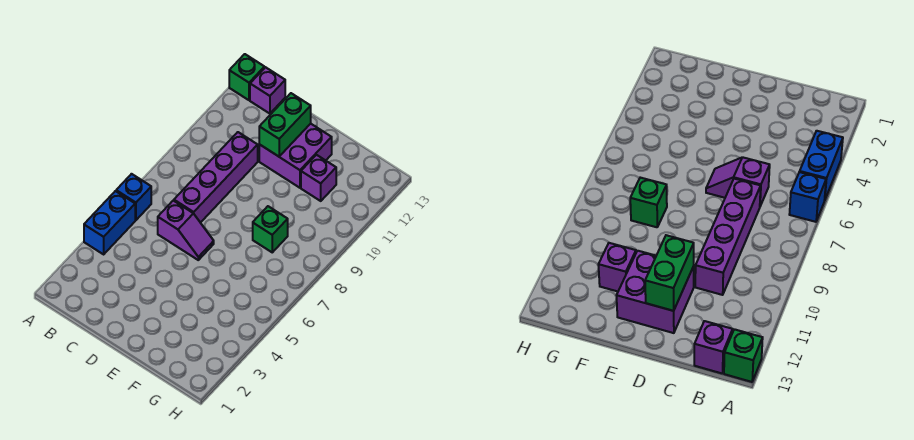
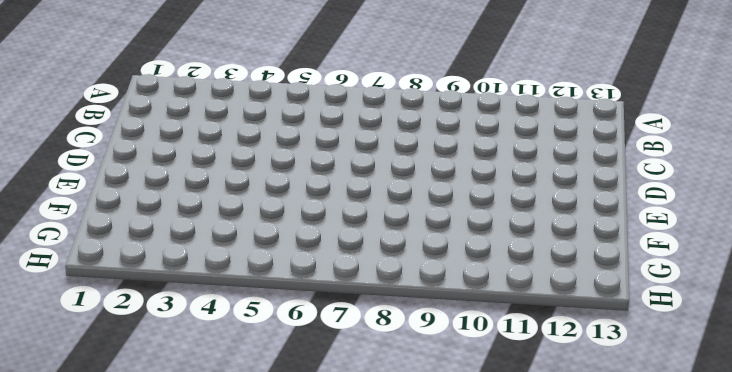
none -> blue brick A4:A5 level 1
none -> blue brick A6 level 1

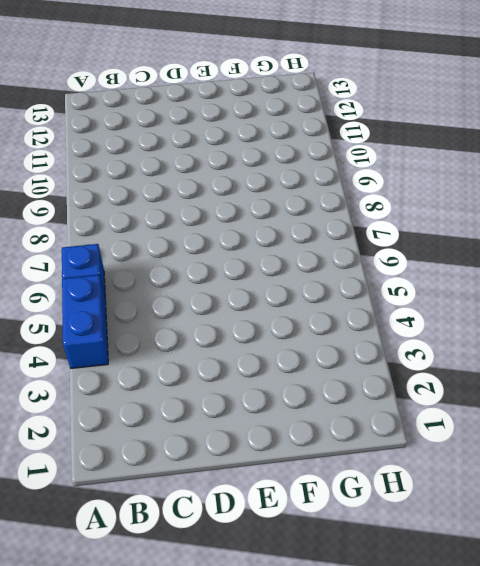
none -> green brick A13 level 1
none -> purple brick B13 level 1

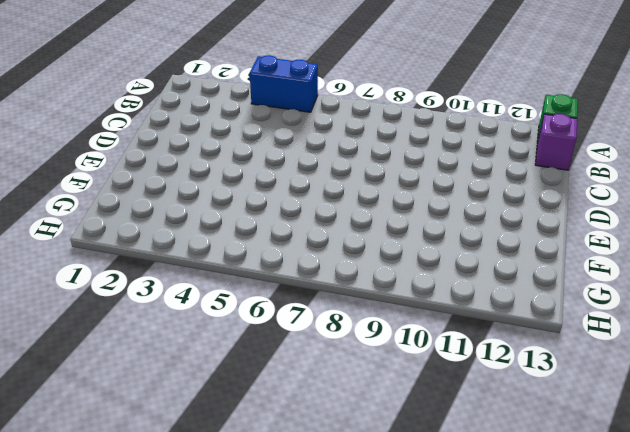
none -> blue brick A6 level 1
none -> purple slope C6:D6 level 1 top C

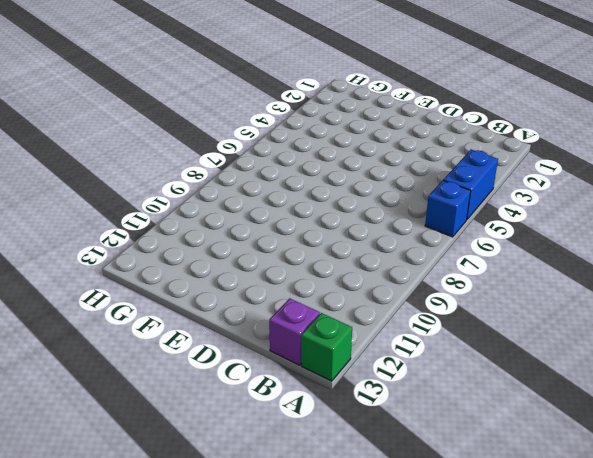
none -> purple slope C6:D6 level 1 top C
none -> purple brick C7:C10 level 1

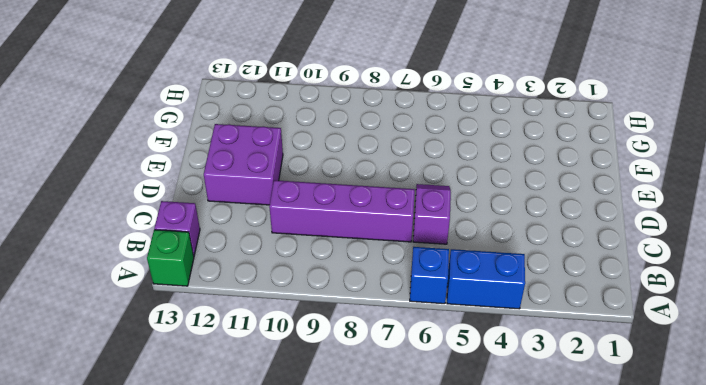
none -> green brick F8 level 1
none -> purple brick F11 level 1

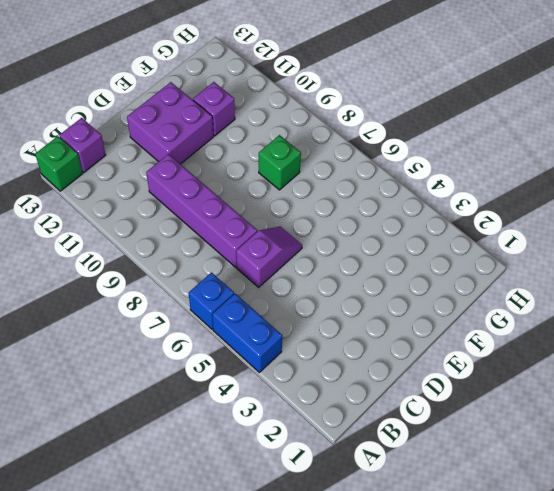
none -> green brick D11:D12 level 2

